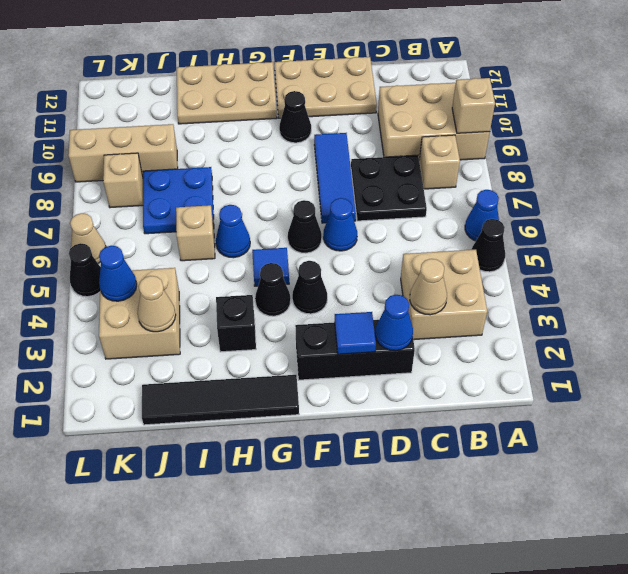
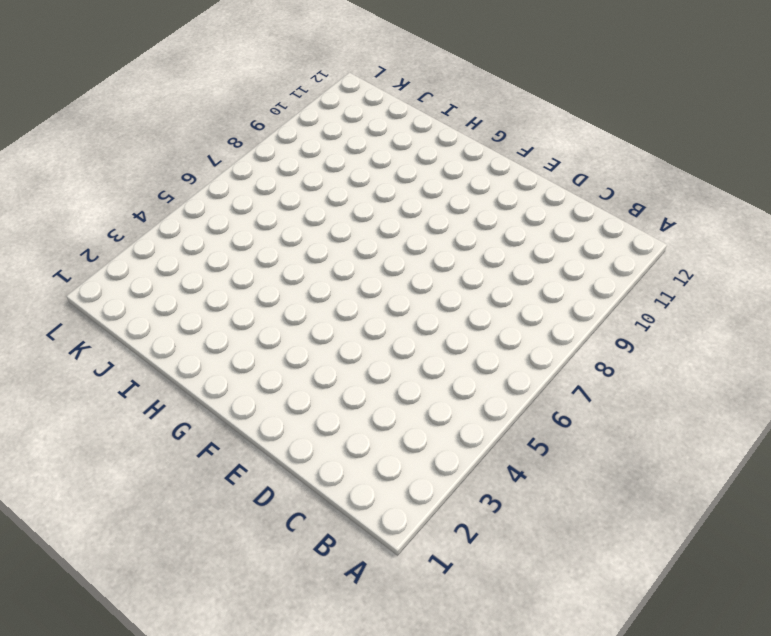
none -> black cone A5 level 1
none -> blue cone A6 level 1
none -> tan brick A9:C10 level 1
none -> tan brick B3:C4 level 1

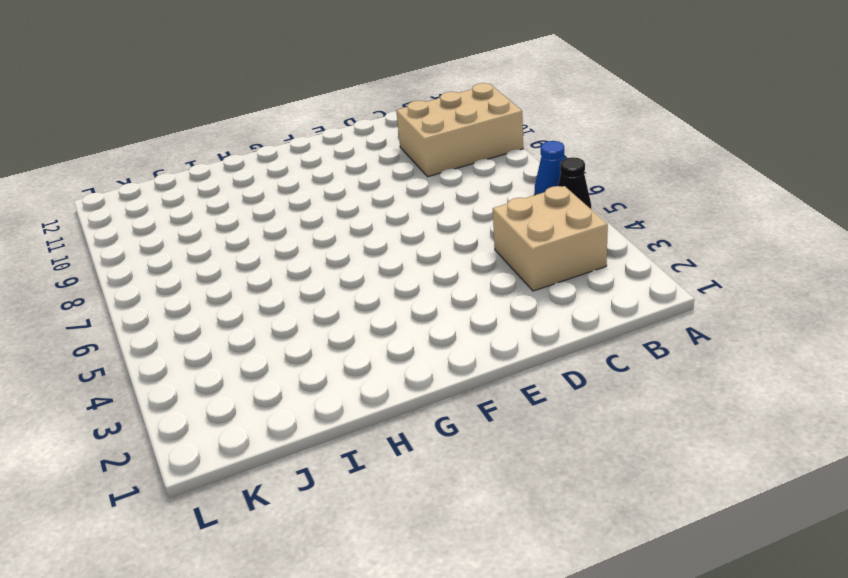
none -> tan brick B8 level 1
none -> black plate C7:D8 level 1
none -> black brick D2:F2 level 1
none -> tan plate D11:F12 level 1

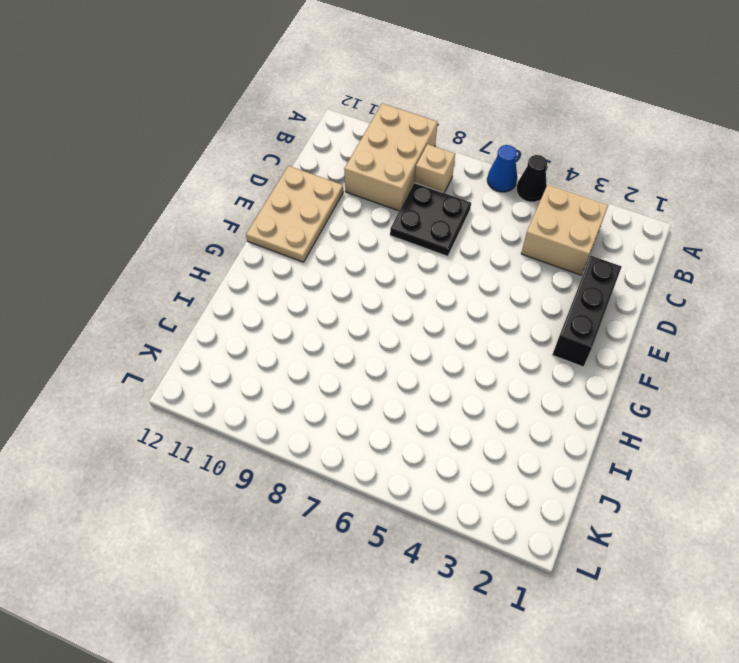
none -> blue cone E6 level 1
none -> blue tile E7:E9 level 1
none -> black cone F4 level 1
none -> black cone F6 level 1

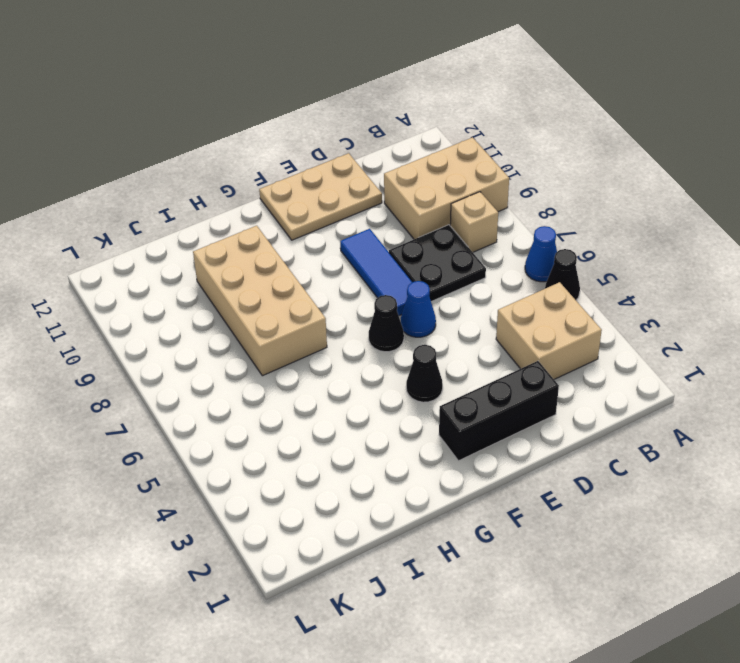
tan brick H7:I10 level 1 -> blue plate I7:J8 level 1
none -> black cone F10 level 1
none -> black tile G1:J1 level 1
none -> black cone G4 level 1
none -> blue tile G5 level 1

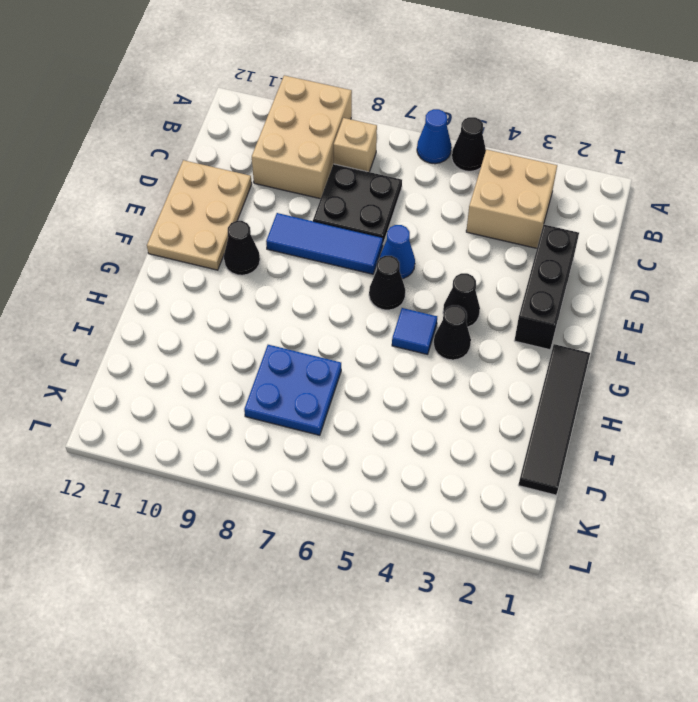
none -> tan plate G11:I12 level 1
none -> black brick H3 level 1
none -> blue cone H6 level 1
none -> tan brick I6 level 1

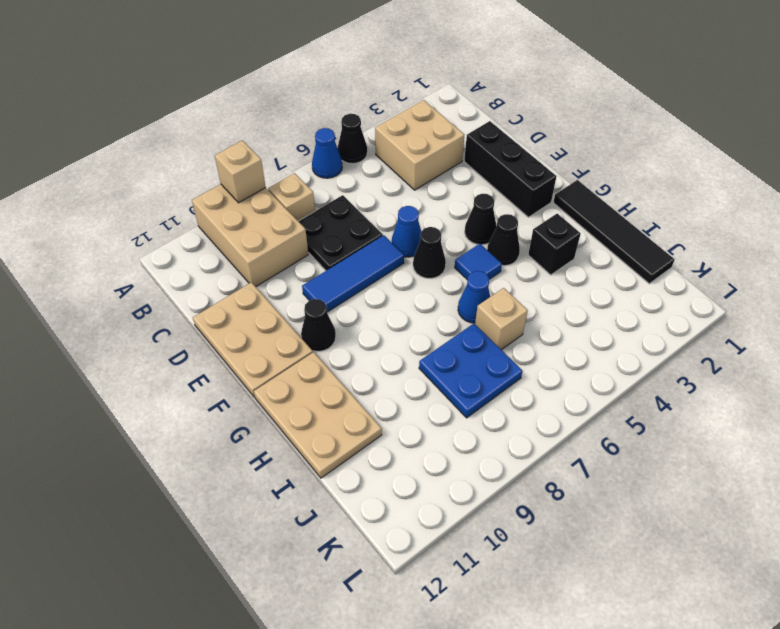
none -> tan brick J3:K4 level 1
none -> tan brick J9:L9 level 1
none -> tan brick K8 level 1
none -> black cone L5 level 1

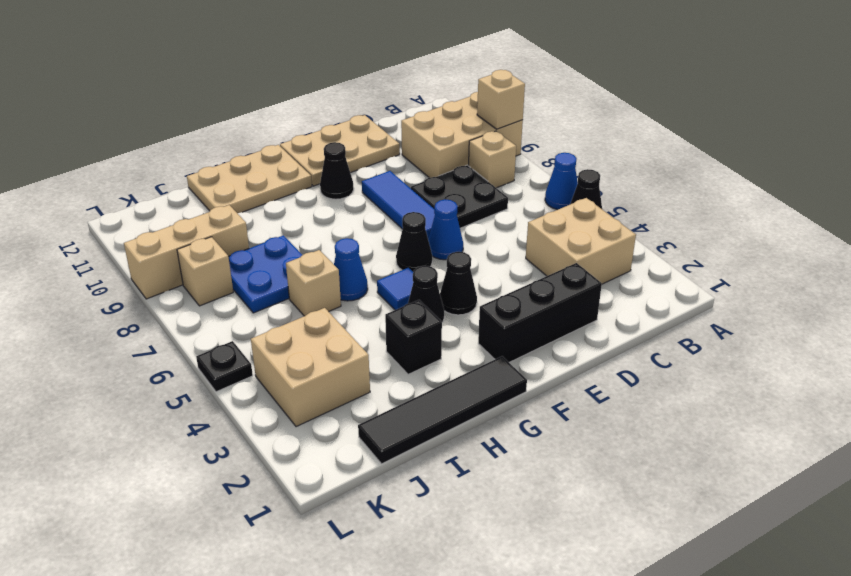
black plate L5 level 1 -> black cone L5 level 1
none -> tan cone L6 level 1
none -> tan cone C3 level 2
none -> blue cone D2 level 2
none -> blue tile E2 level 2

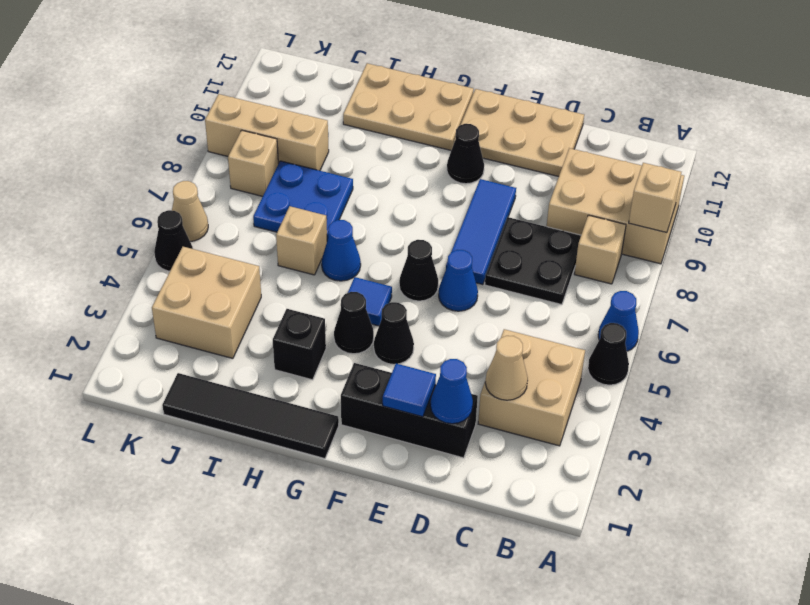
none -> tan cone J3 level 2
none -> blue cone K4 level 2

